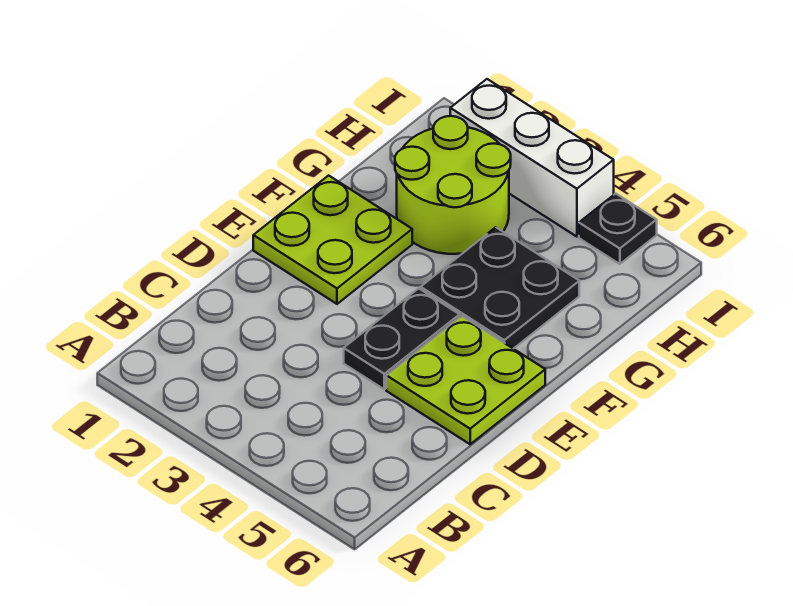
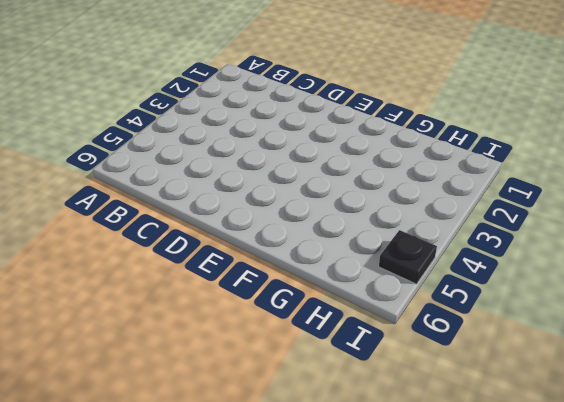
none -> black plate D4:E4 level 1
none -> lime plate D5:E6 level 1

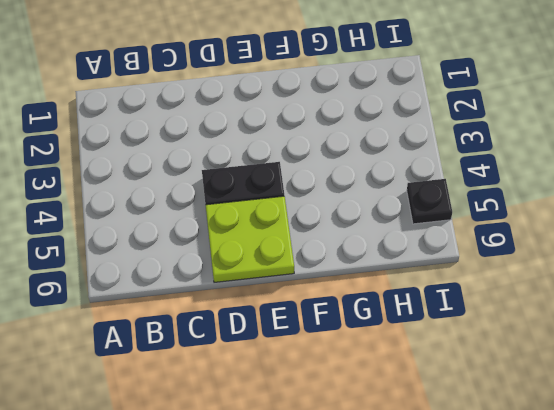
none -> lime plate E1:F2 level 1
none -> black plate F4:G5 level 1

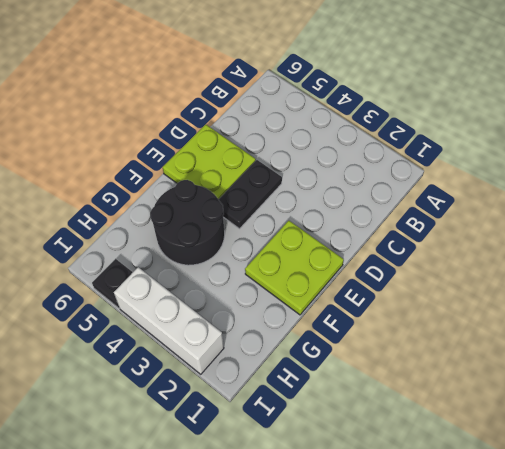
black round brick F4:G5 level 1 -> black plate F4:G5 level 1
none -> lime round brick G2:H3 level 1

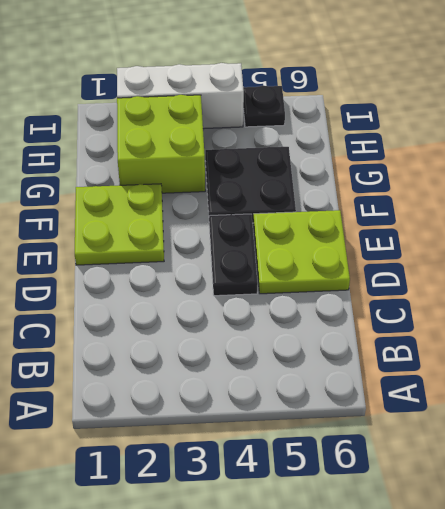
lime brick G2:H3 level 1 -> lime round brick G2:H3 level 1

